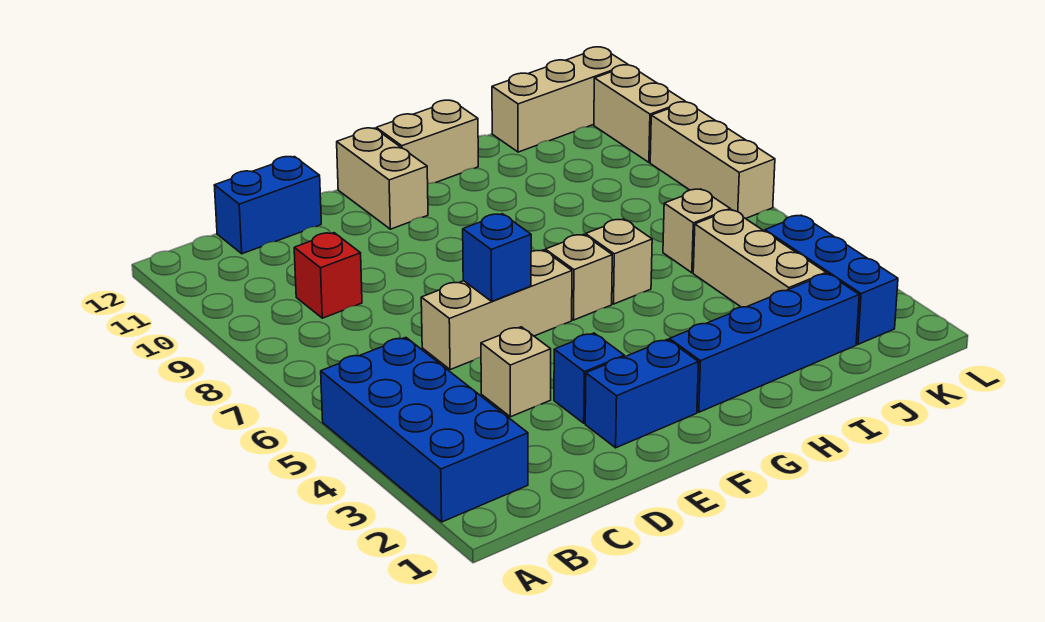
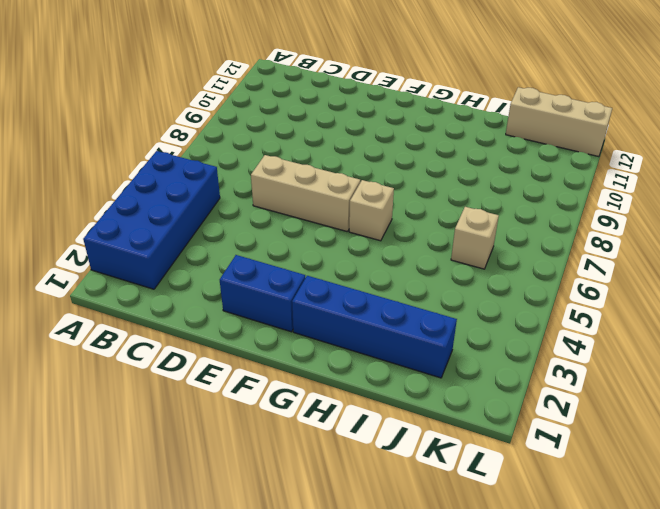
none -> red brick C9 level 1
none -> blue brick C12:D12 level 1
none -> tan brick D4 level 1

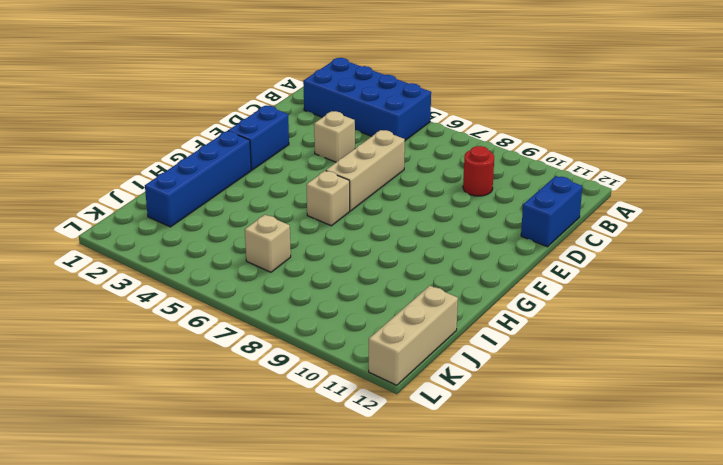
red round brick C9 level 1 -> red brick C9 level 1
none -> blue brick E3 level 1
none -> tan brick F11:F12 level 1
none -> tan brick G12:H12 level 1

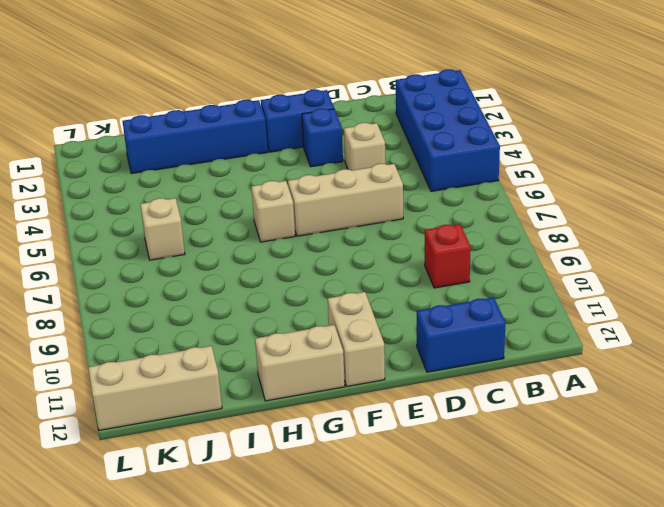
none -> tan brick H6 level 1
none -> tan brick J3:J5 level 1
none -> blue brick K2:K4 level 1

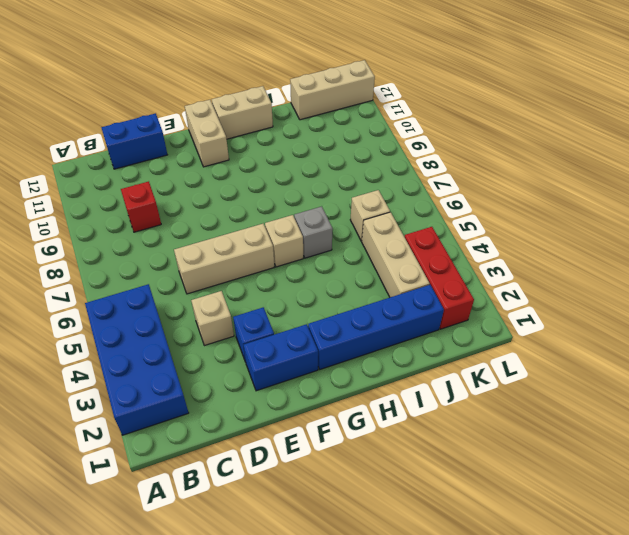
grey brick H6 level 1 -> tan brick H6 level 1
red brick K2:K4 level 1 -> blue brick K2:K4 level 1
none -> tan brick L7:L9 level 1
none -> tan brick L10:L11 level 1
none -> blue brick E6 level 2

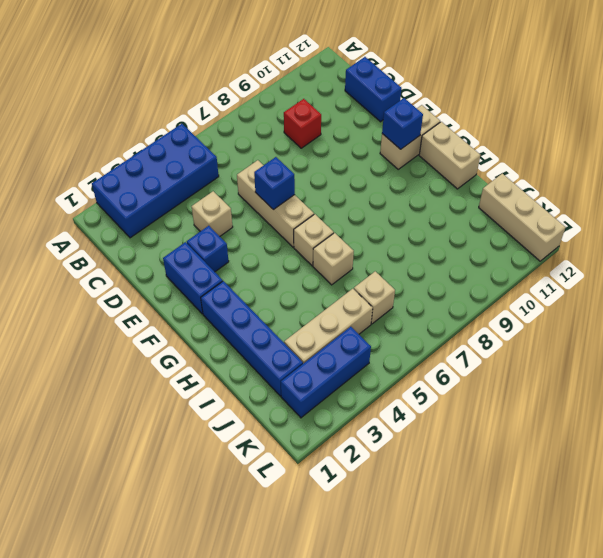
blue brick F11 level 2 -> none
none -> tan brick L7:L9 level 1
none -> tan brick L10:L11 level 1

